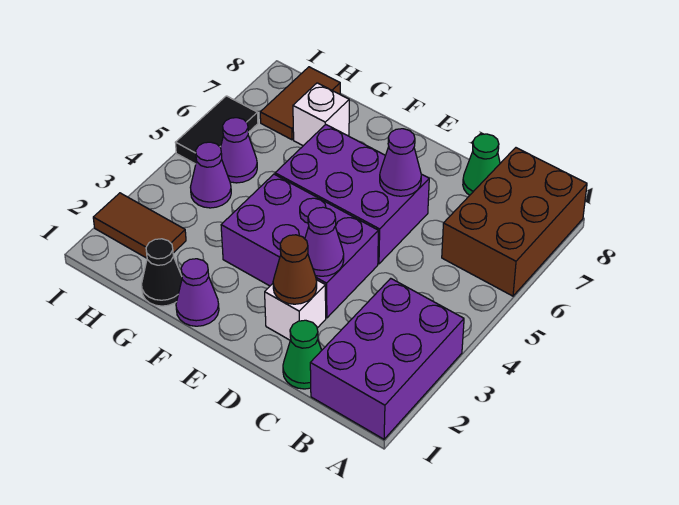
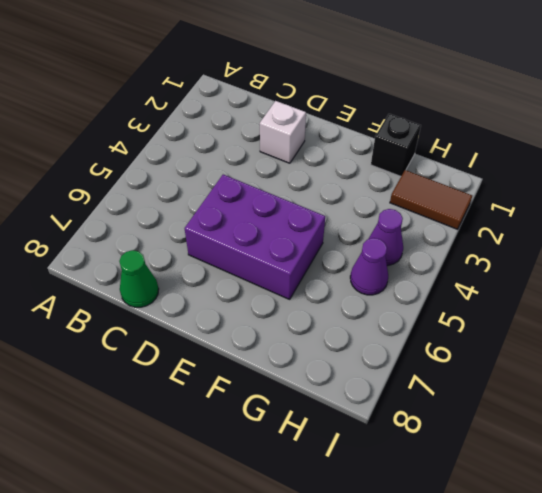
black brick G1 level 1 -> black cone G1 level 1
none -> purple brick A1:B3 level 1
none -> brown brick A6:B8 level 1
none -> green cone C1 level 1

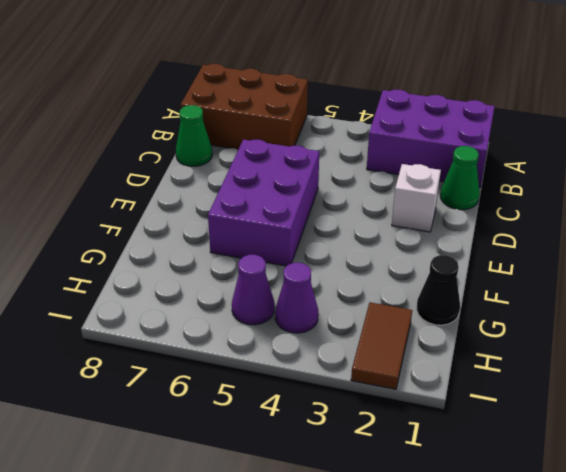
none -> purple brick D3:F4 level 1
none -> purple cone F1 level 1
none -> white brick G7 level 1

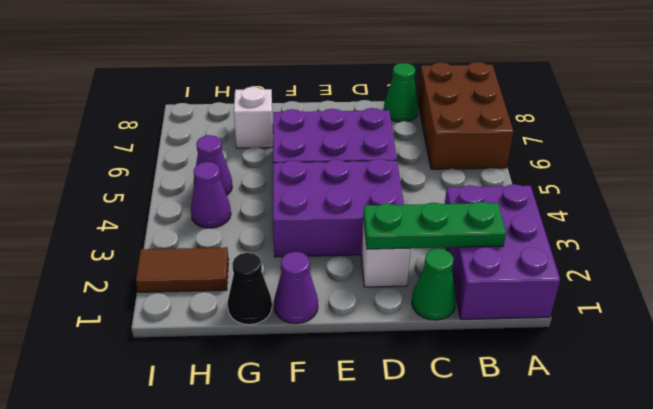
green plate B2:D2 level 2 -> brown cone D2 level 2
none -> brown tile H7:H8 level 1
none -> black tile I5:I6 level 1
none -> purple cone D3 level 2

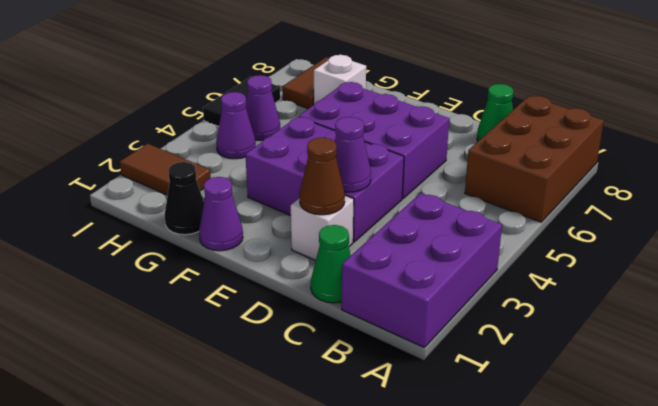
none -> purple cone D6 level 2

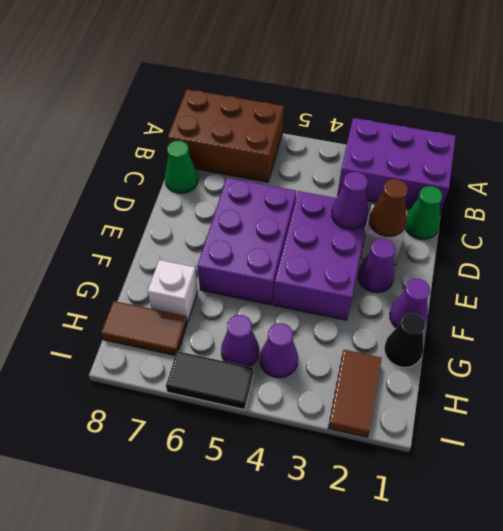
purple cone E2 level 1 -> purple cone D6 level 2

